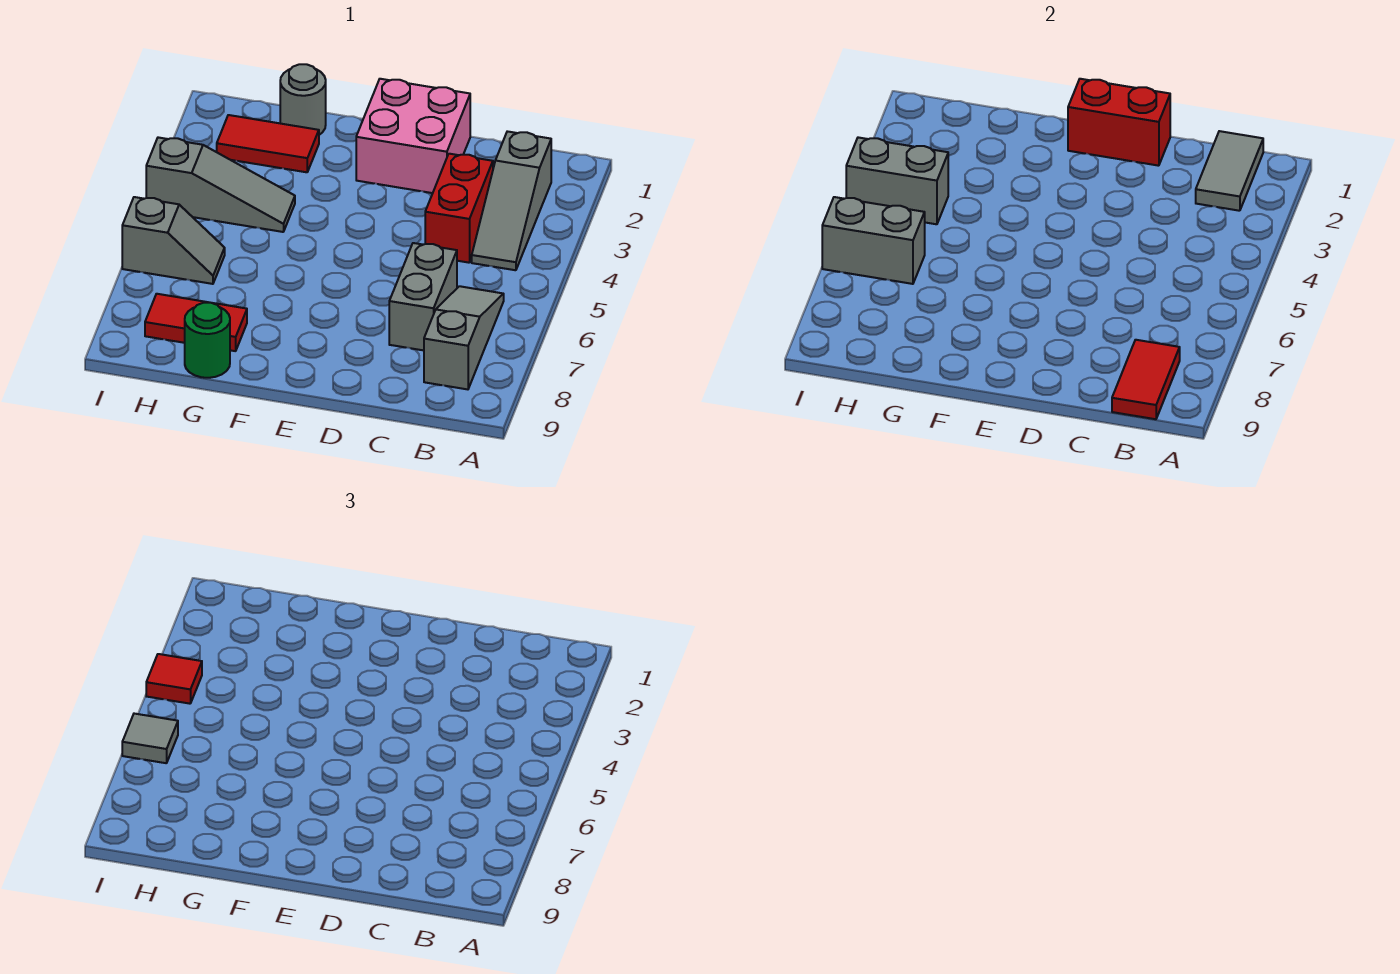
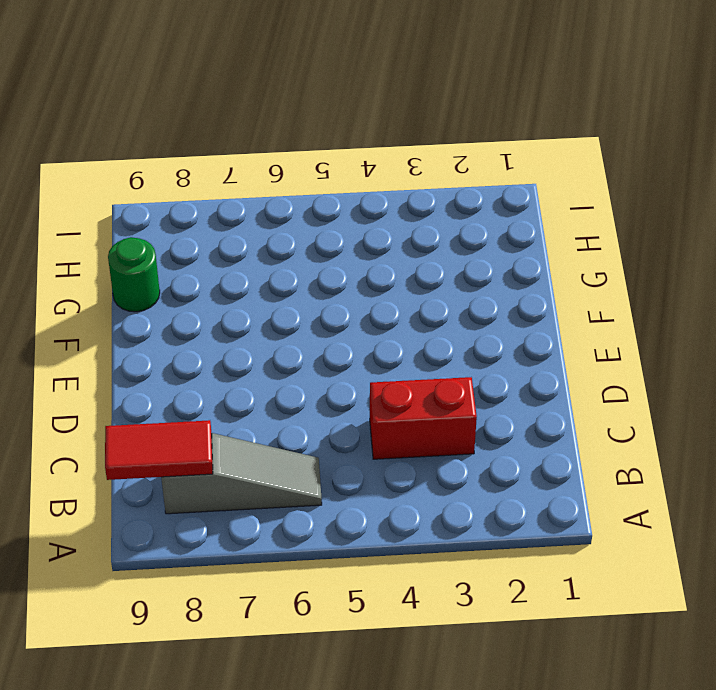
none -> grey slope B2:B4 level 1 top 2
none -> grey brick C6:C7 level 1
none -> pink brick D1:E2 level 1

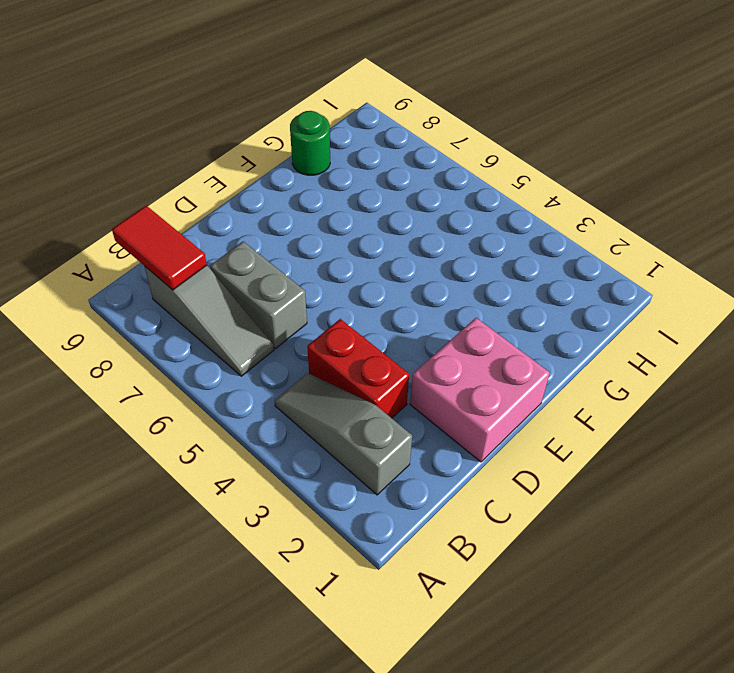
none -> grey round brick G1 level 1
none -> red tile G2:H2 level 1
none -> grey slope G4:I4 level 1 top I

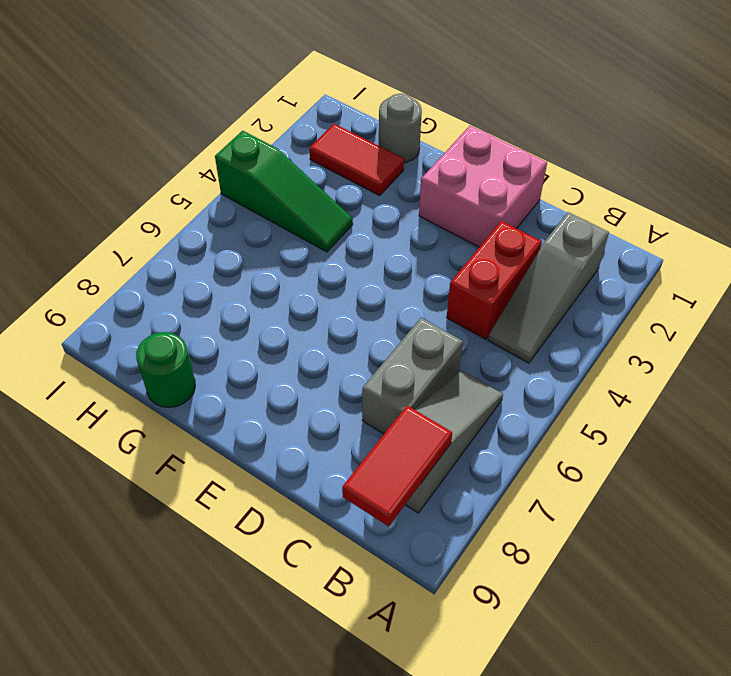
green slope G4:I4 level 1 top I -> grey slope G4:I4 level 1 top I
none -> red tile G8:H8 level 1
none -> grey slope H6:I6 level 1 top I
none -> grey tile B1:B2 level 2

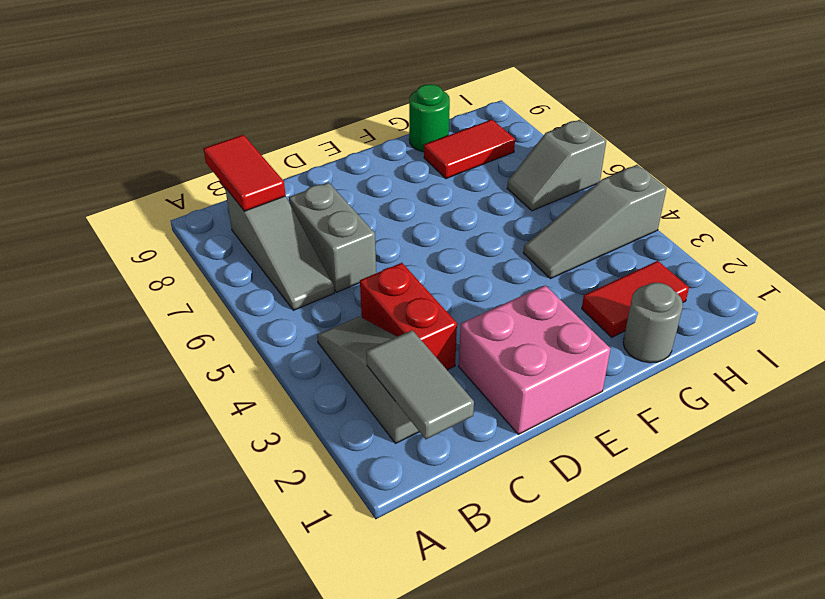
none -> red brick D1:E1 level 2
none -> grey brick H4:I4 level 2
none -> grey brick H6:I6 level 2

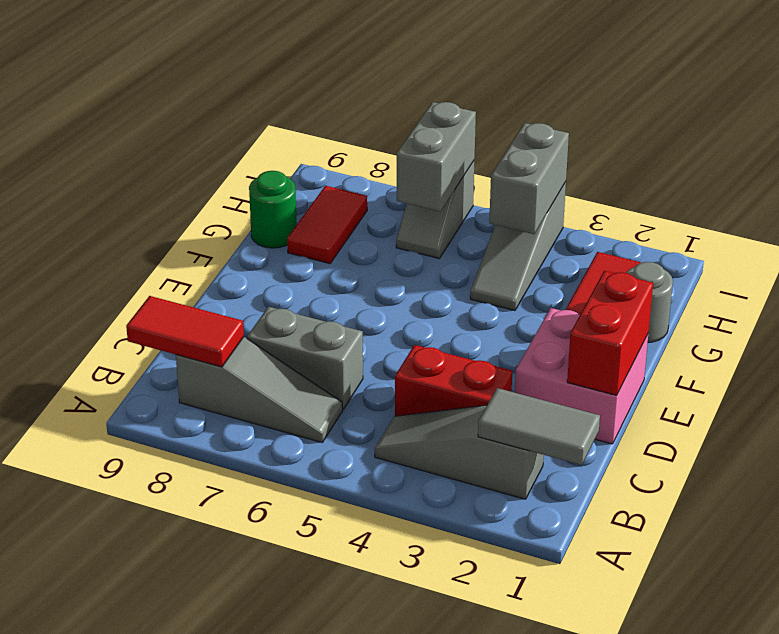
none -> red tile I4 level 3
none -> grey tile I6 level 3

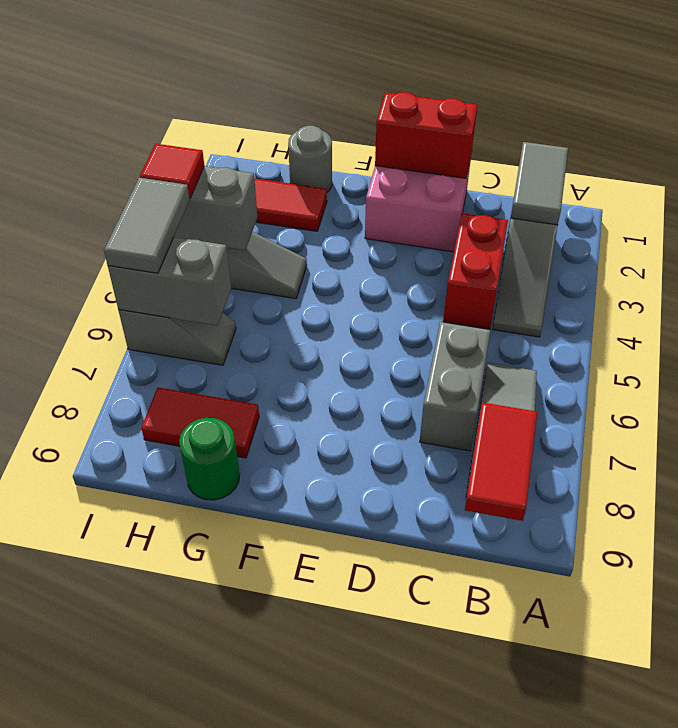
grey tile I5:I6 level 3 -> grey tile I6 level 3

